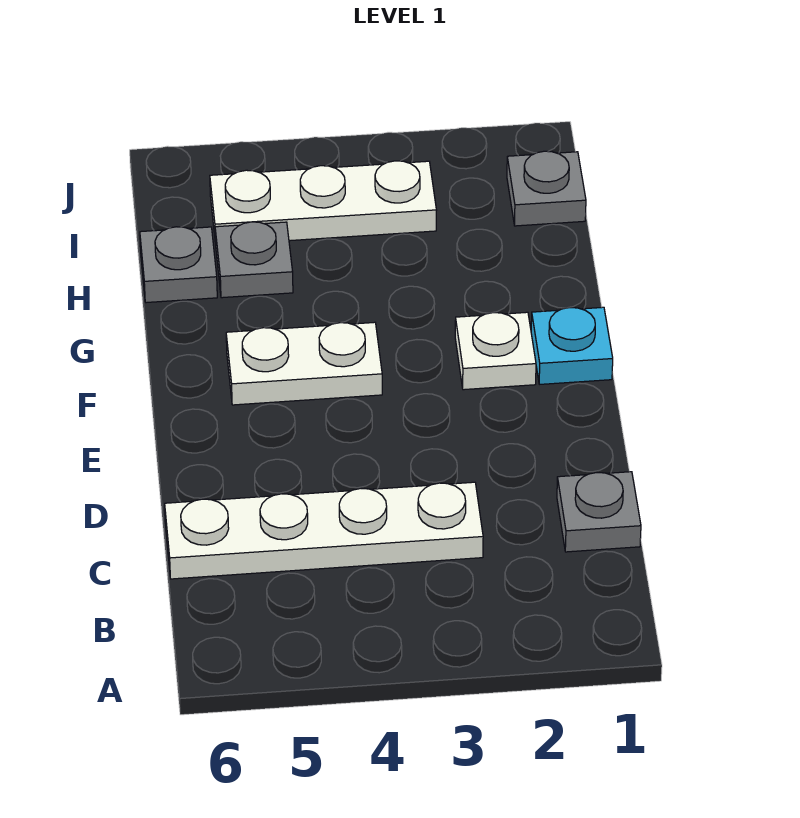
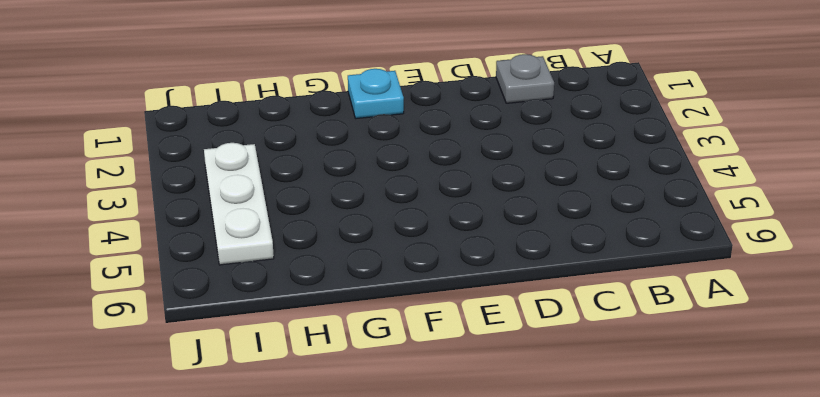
none -> white plate C3:C6 level 1
none -> white plate F2 level 1

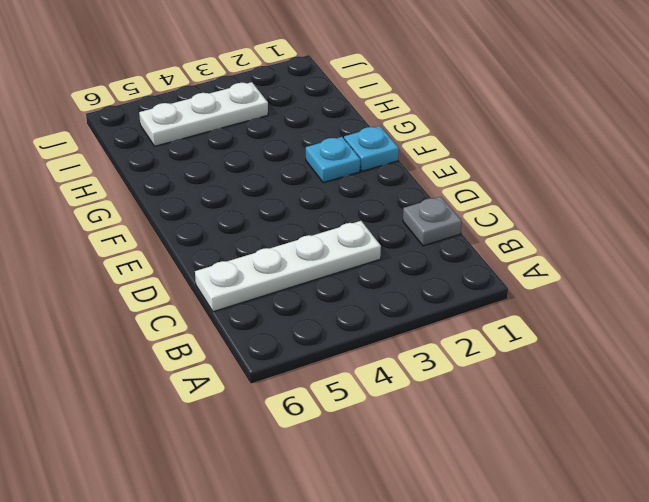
cyan plate F2 level 1 -> white plate F2 level 1
none -> white plate F4:F5 level 1
none -> grey plate H5 level 1

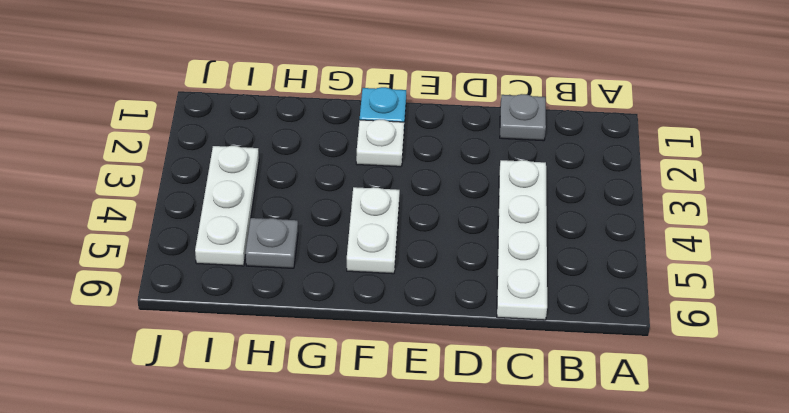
none -> grey plate H6 level 1
none -> grey plate I1 level 1

